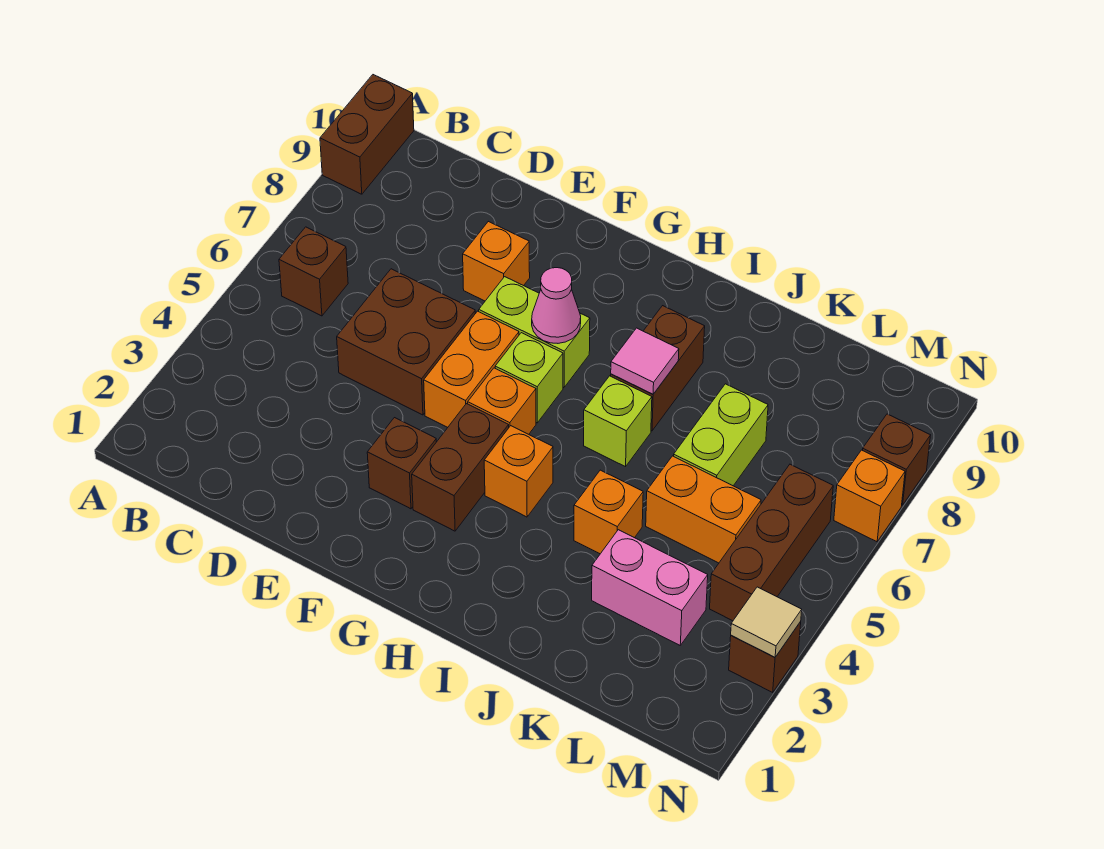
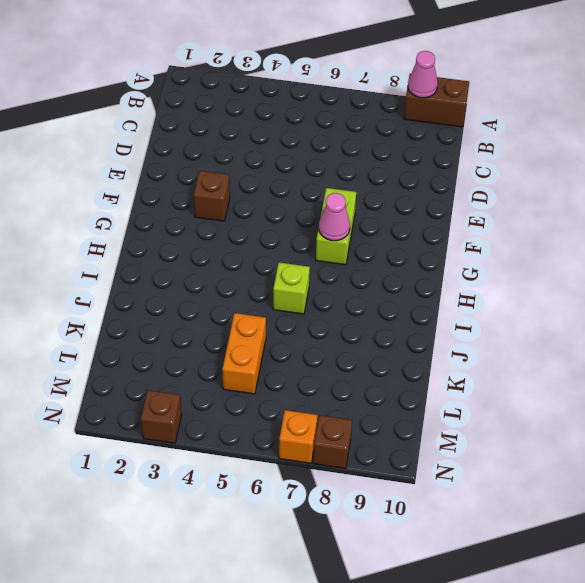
pink cone A9 level 2 -> none
none -> brown brick B6 level 1
none -> brown brick D5:E6 level 1
none -> orange brick E8 level 1

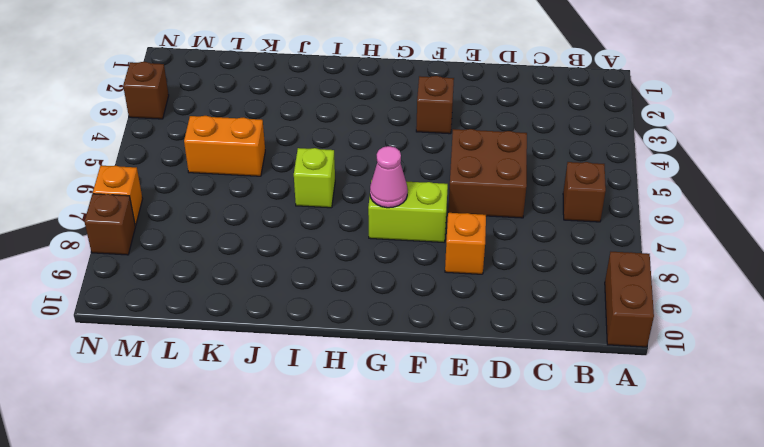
none -> orange brick F5:F6 level 1
none -> brown brick G3:G4 level 1
none -> orange brick G5 level 1

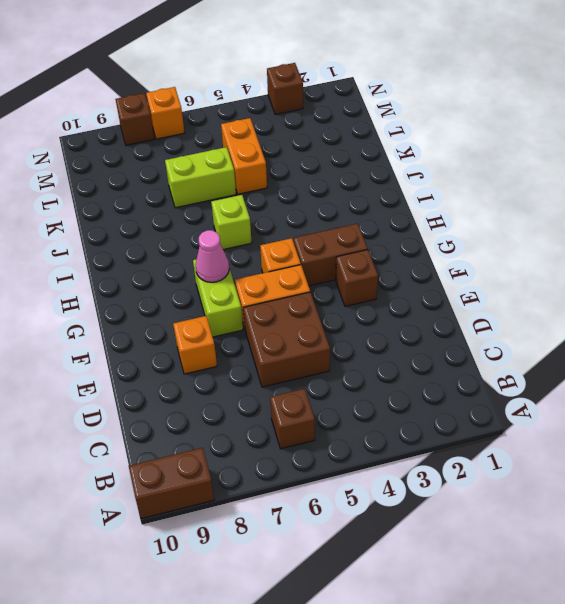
none -> lime brick G6 level 1
none -> orange brick H4 level 1
none -> brown brick I7:I8 level 1

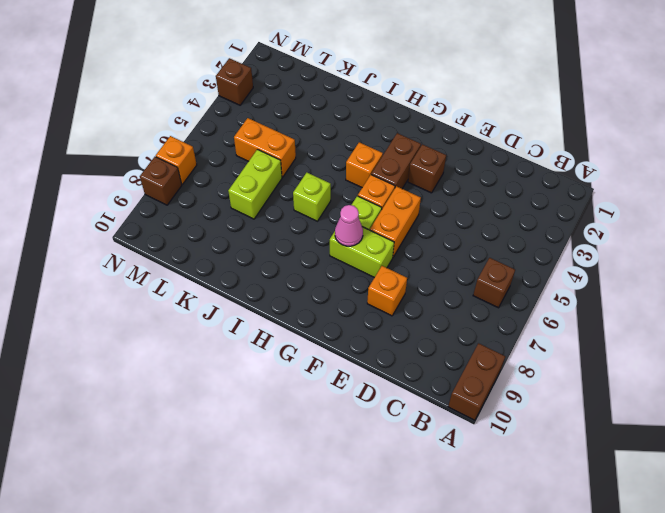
none -> brown brick D5:E6 level 1
none -> brown brick I7:I8 level 1
none -> orange brick J4 level 1

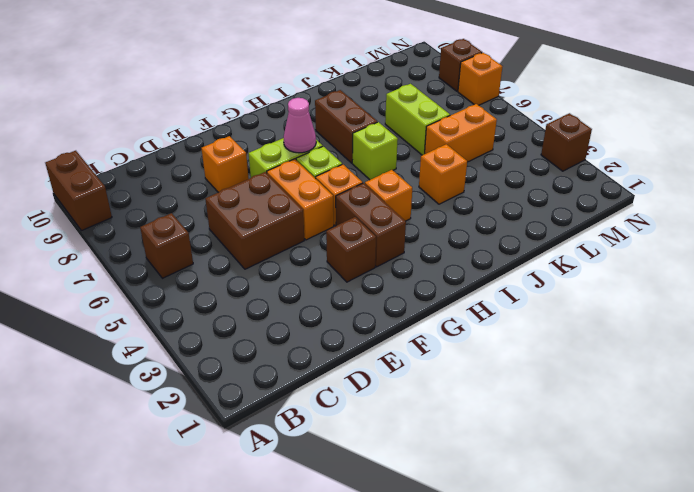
none -> pink brick K3:L3 level 1
none -> brown brick M4:M6 level 1
none -> pink tile I7 level 2

